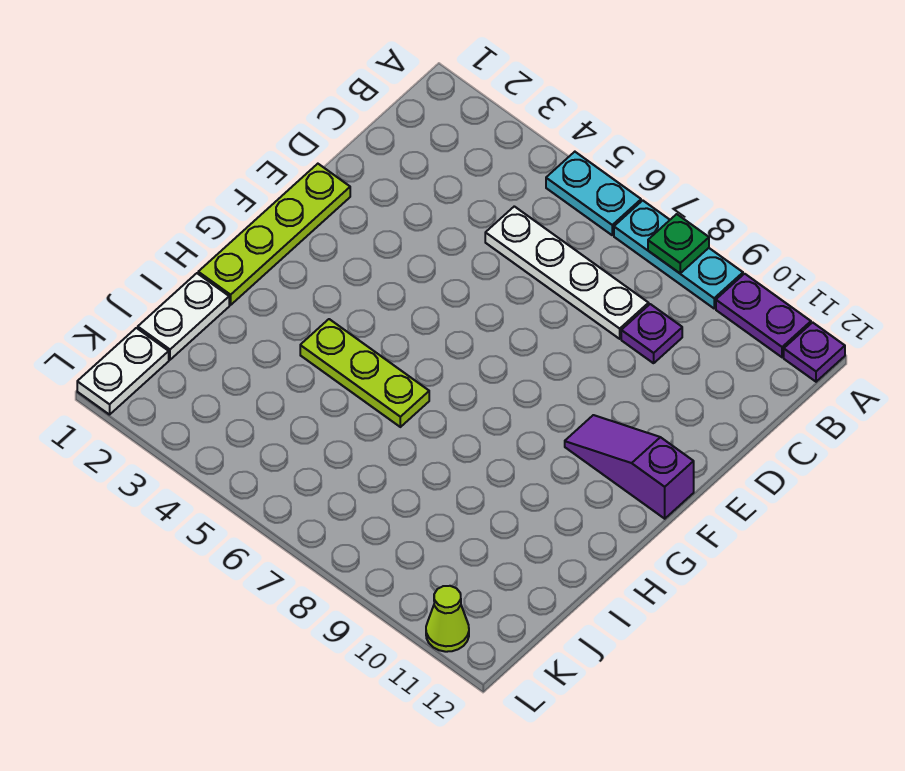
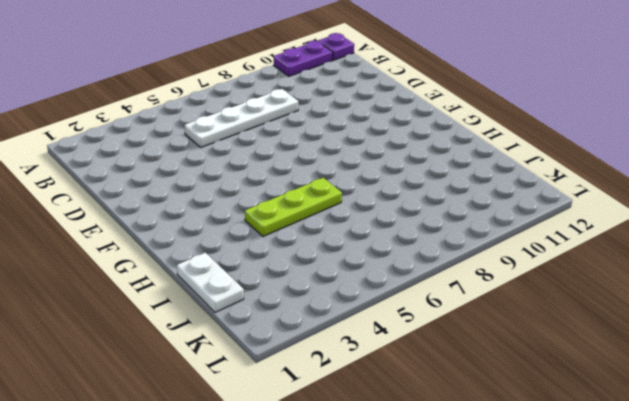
none -> cyan plate A5:A6 level 1
none -> cyan plate A7:A9 level 1
none -> purple plate C9 level 1

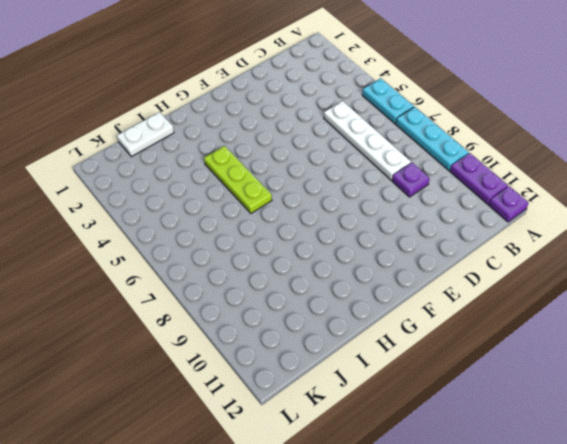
none -> lime plate E1:H1 level 1
none -> purple slope F10:F12 level 1 top 12
none -> white plate K1:L1 level 1

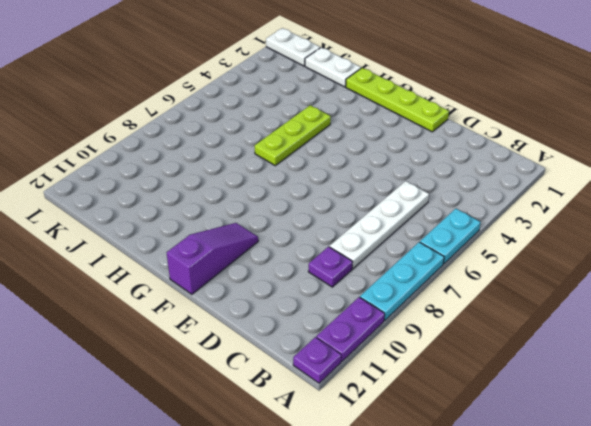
none -> lime cone L11 level 1
none -> green plate A8 level 2

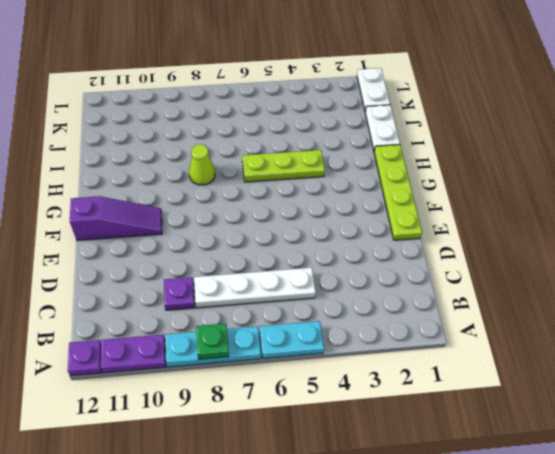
lime cone H8 level 1 -> lime cone L11 level 1

